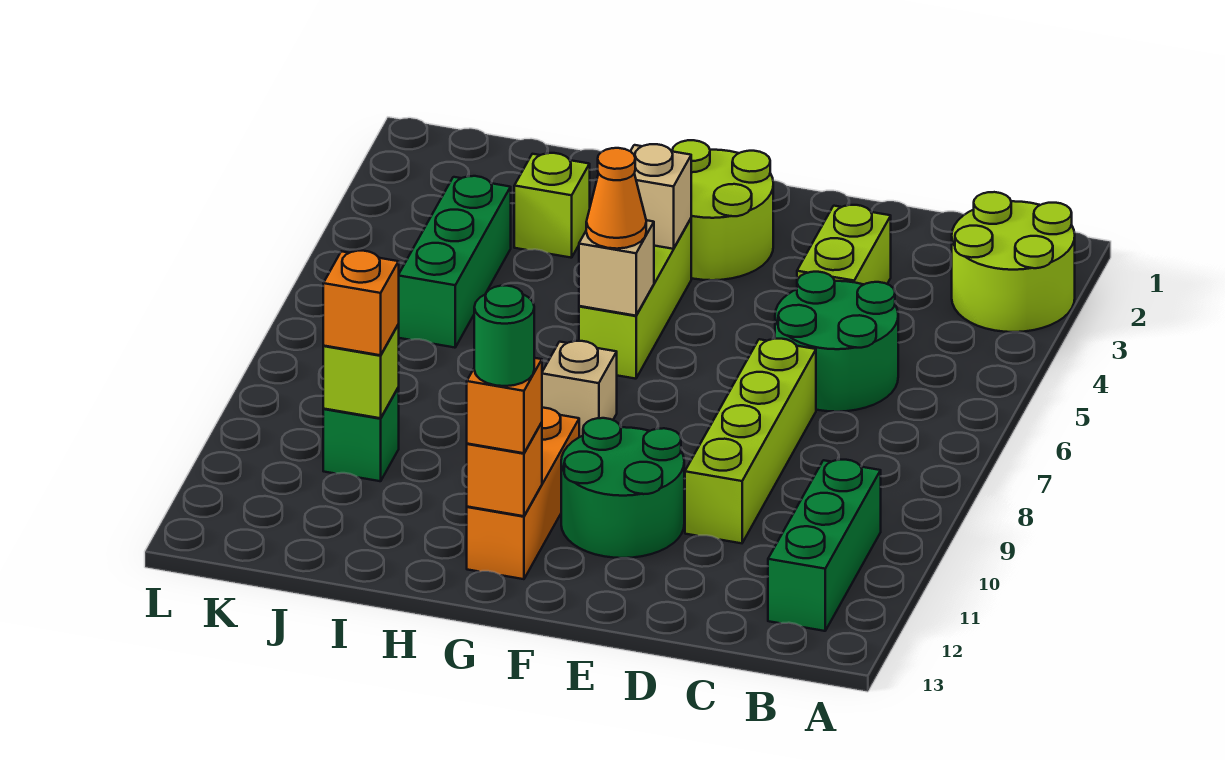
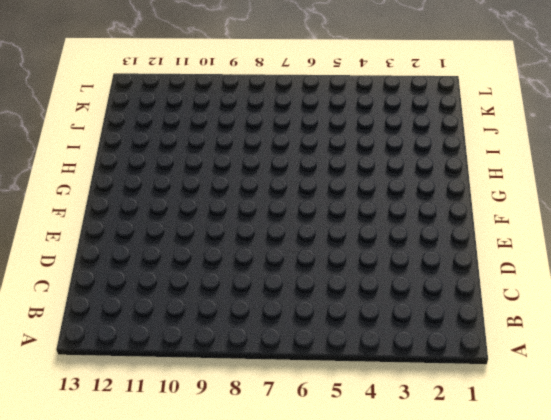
none -> lime round brick A2:B3 level 1
none -> green brick B10:B12 level 1
none -> green round brick C5:D6 level 1

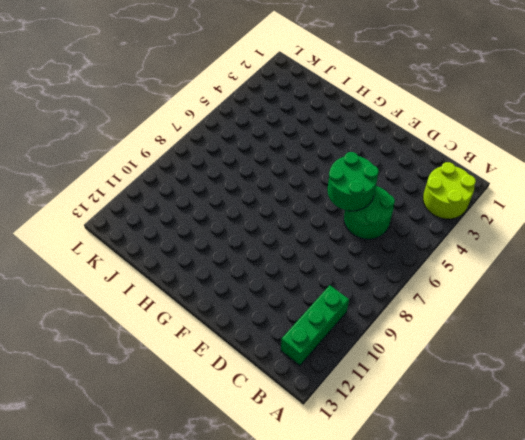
green round brick D5:E6 level 2 -> green round brick E10:F11 level 1
none -> lime brick D3:D4 level 1
none -> lime brick D7:D10 level 1
none -> lime round brick F2:G3 level 1

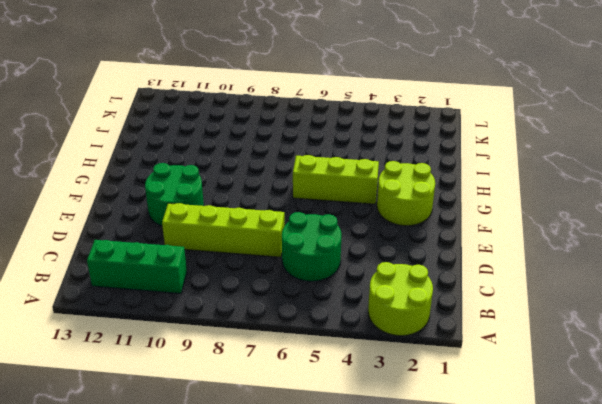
none -> lime brick D3:D4 level 1
none -> tan brick G8 level 1
none -> orange brick G10:G12 level 1

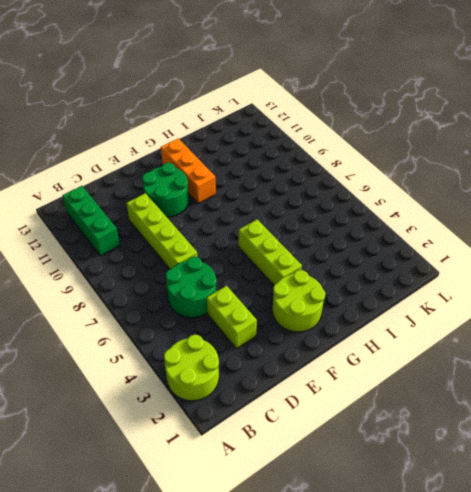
none -> tan brick G8 level 1
none -> lime brick I3 level 1
none -> green brick J4:J6 level 1

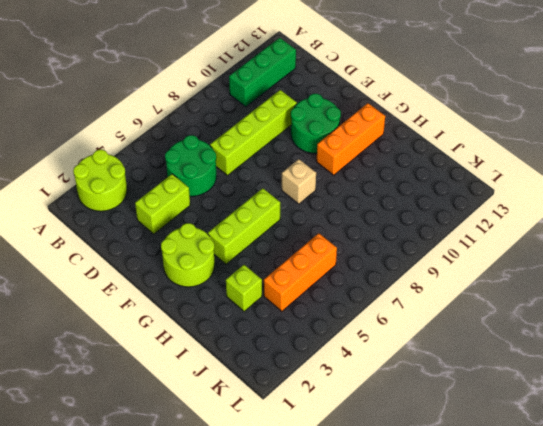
orange brick J4:J6 level 1 -> green brick J4:J6 level 1
none -> green brick J10 level 1
none -> tan brick G4 level 2
none -> tan brick G6 level 2

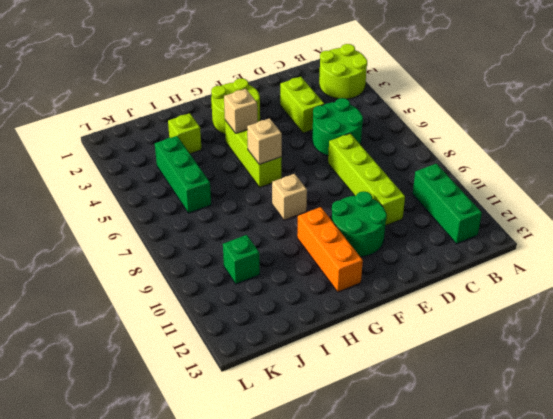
none -> orange brick G12 level 2
none -> lime brick J10 level 2
none -> orange cone G6 level 3

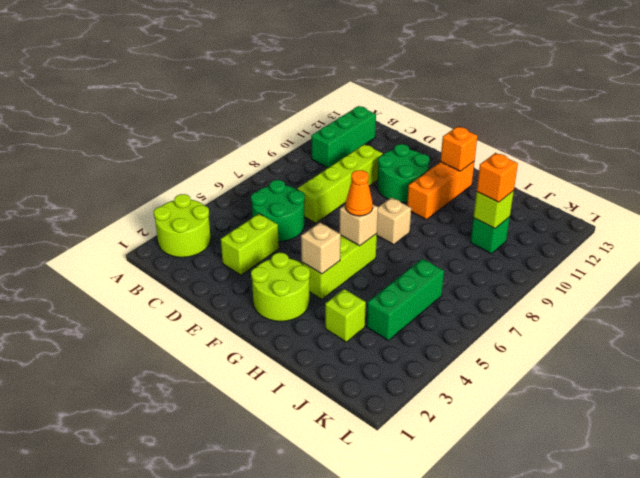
none -> orange brick G12 level 3
none -> green round brick G12 level 4

